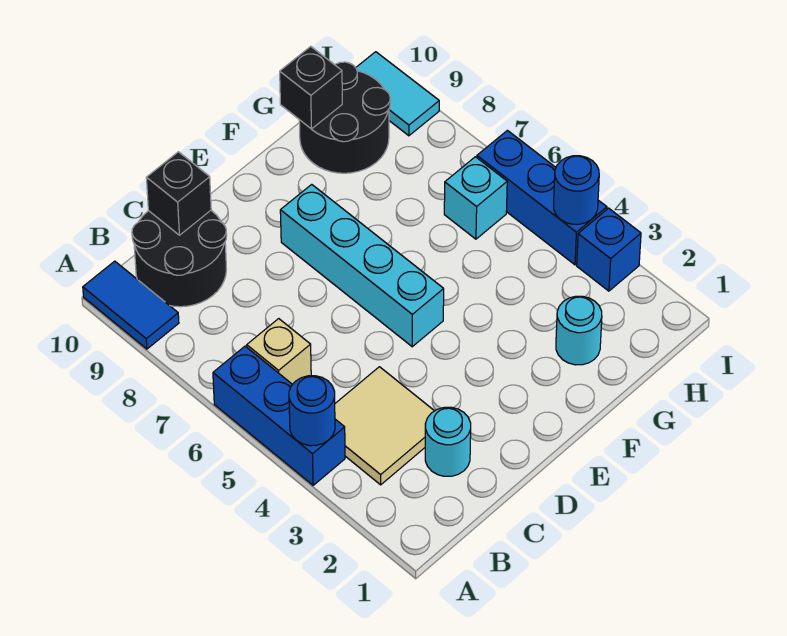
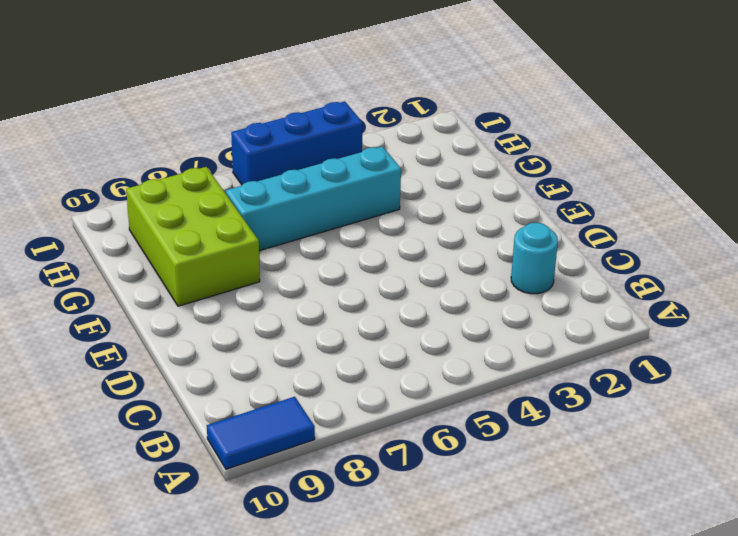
lime brick F8:H9 level 1 -> black round brick G9:H10 level 1
cyan brick G4:G7 level 1 -> cyan brick E5:E8 level 1
none -> blue brick A4:A6 level 1
none -> tan tile B3:C4 level 1
none -> tan brick B6 level 1

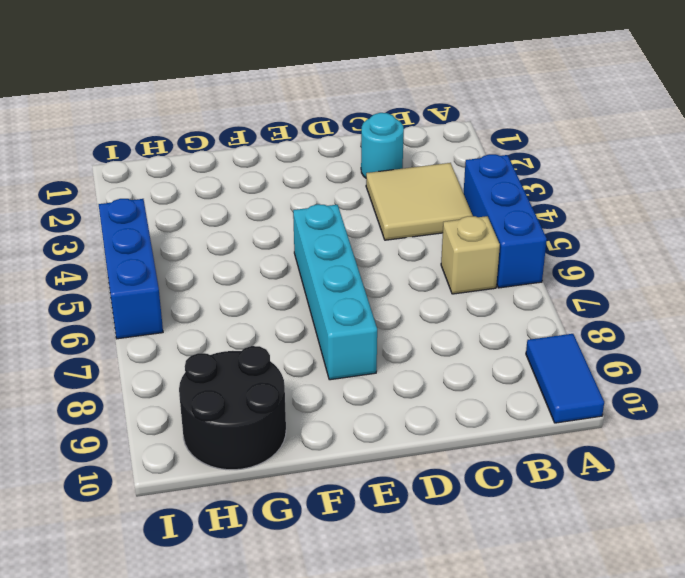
none -> black round brick B9:C10 level 1
none -> cyan round brick G2 level 1
none -> cyan brick H6 level 1

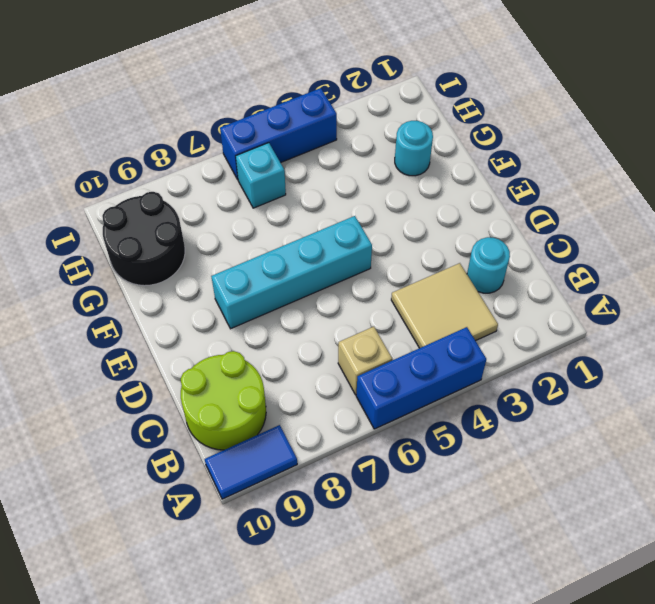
lime round brick B9:C10 level 1 -> black round brick B9:C10 level 1
none -> blue brick I3 level 1
none -> cyan tile I9:I10 level 1
none -> blue round brick A4 level 2

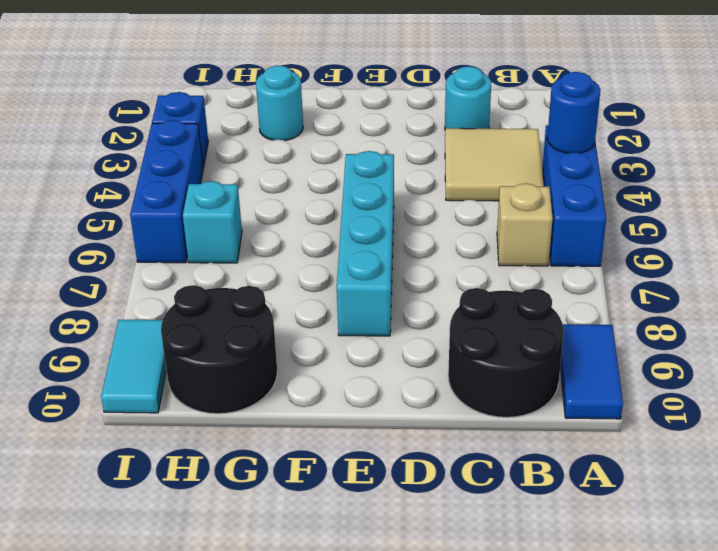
none -> black brick C10 level 2
none -> black brick G10 level 2
none -> blue round brick I4 level 2

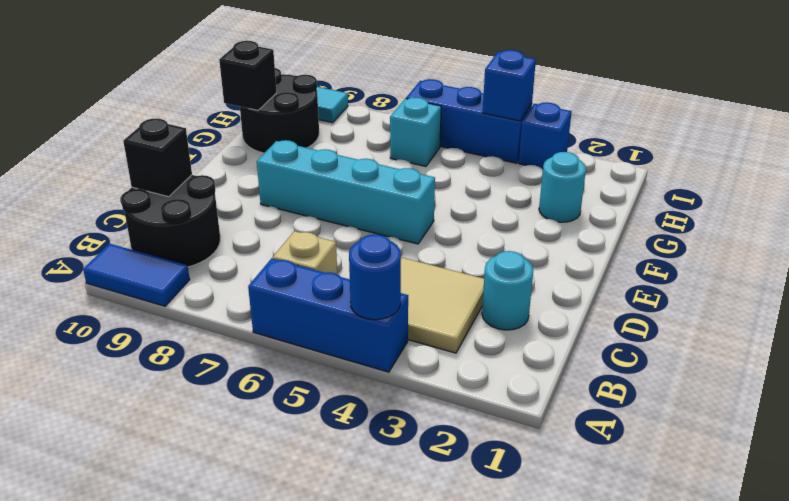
blue brick I4 level 2 -> blue round brick I4 level 2

